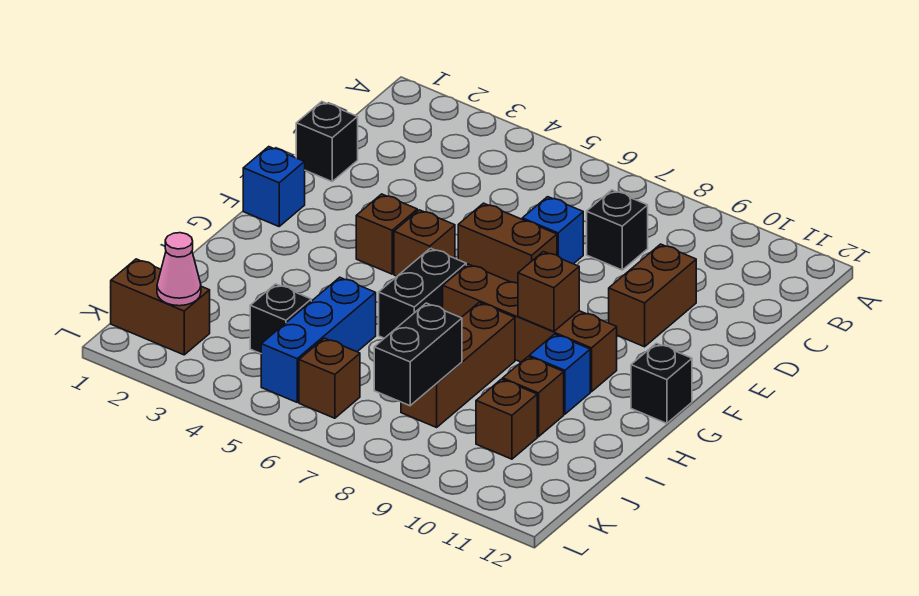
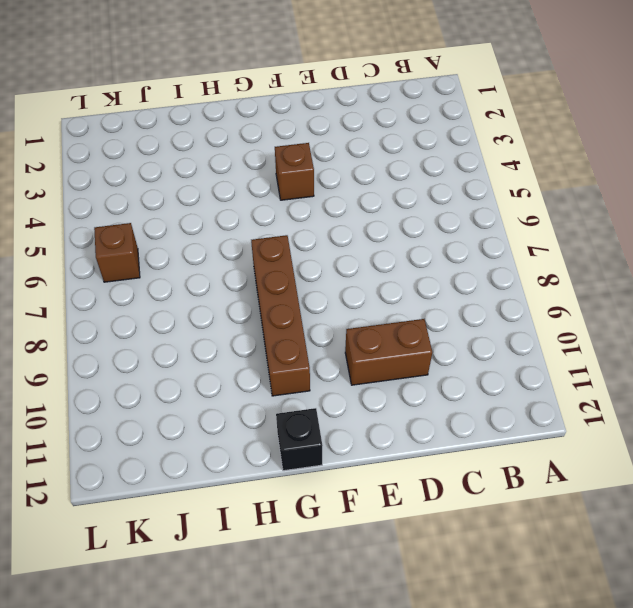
none -> black brick C8 level 1
none -> black brick D1 level 1
none -> blue brick D7 level 1

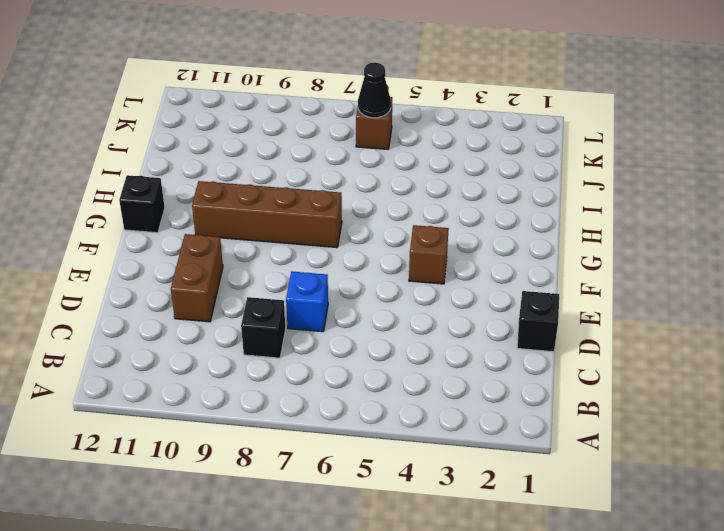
black cone K6 level 2 -> none
none -> brown brick E6:E7 level 1
none -> blue brick F1 level 1
none -> brown brick F5 level 1

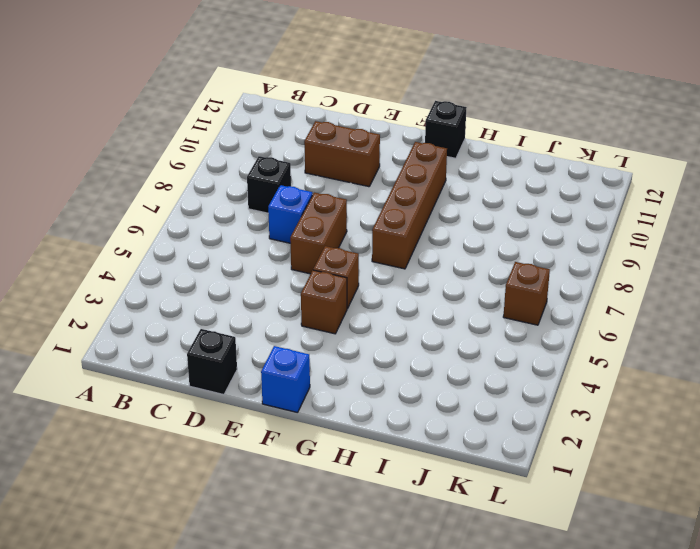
none -> black brick G6:H6 level 1
none -> brown brick H8:J8 level 1
none -> blue brick H10 level 1

